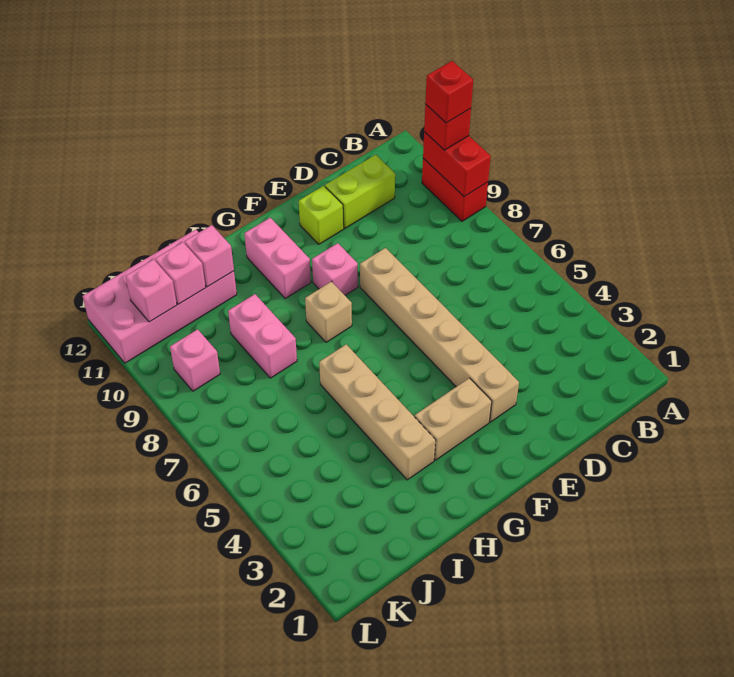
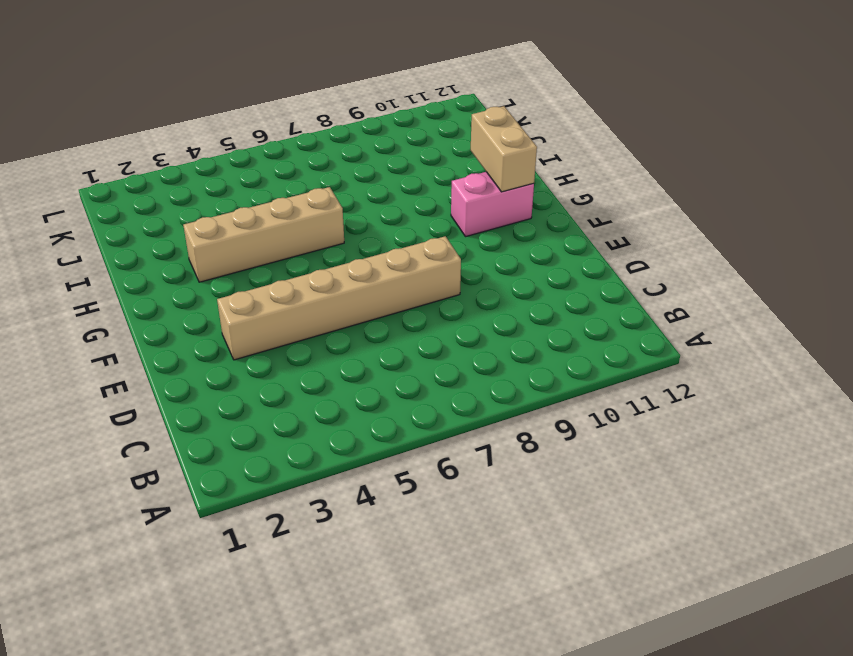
tan brick G11:H11 level 2 -> tan brick F3:G3 level 1
none -> red brick A9:A10 level 1
none -> lime brick C11:D11 level 1
none -> lime brick E11 level 1

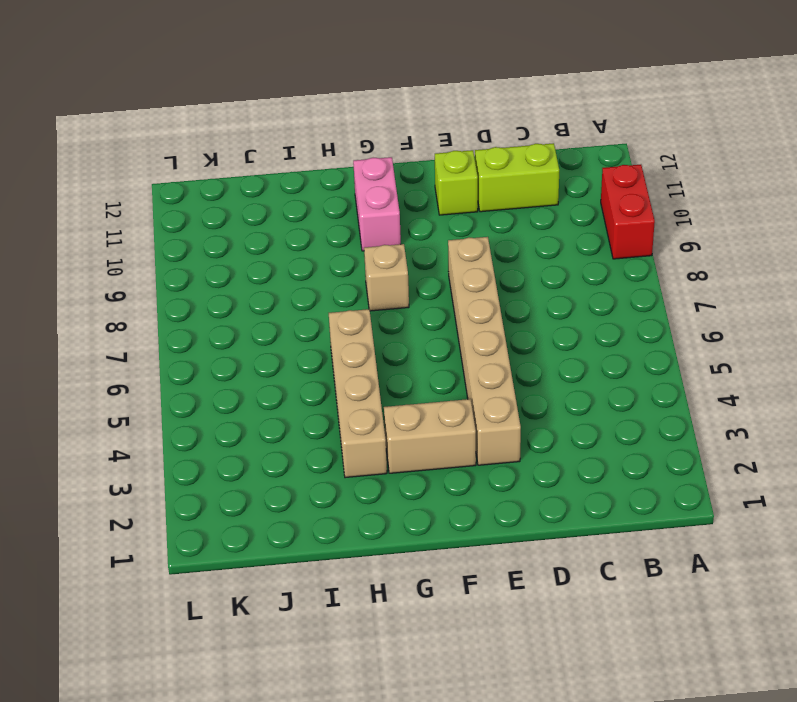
none -> pink brick F9 level 1
none -> pink brick I8:I9 level 1
none -> pink brick I11:L12 level 1

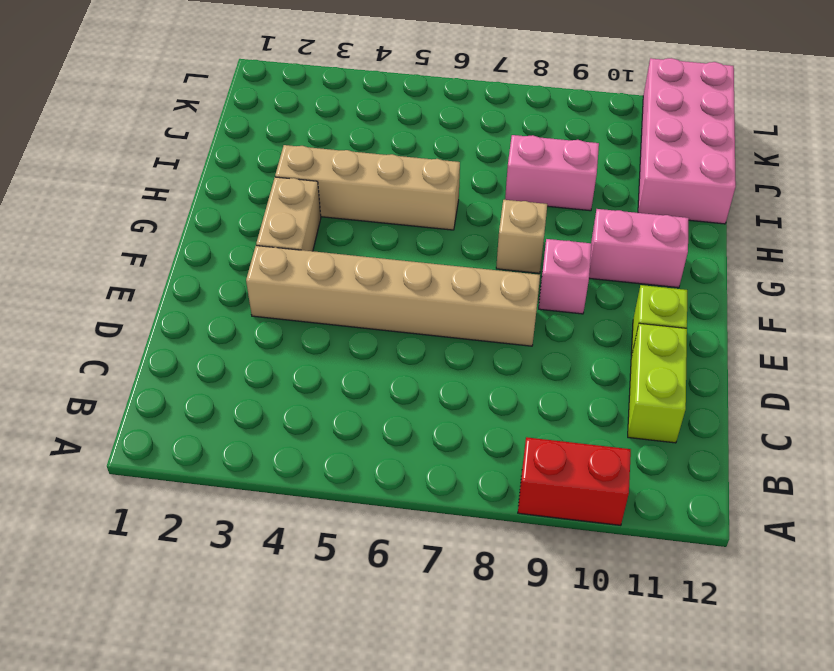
none -> pink brick K9 level 1
none -> red brick A9:A10 level 2
none -> pink brick I11 level 2

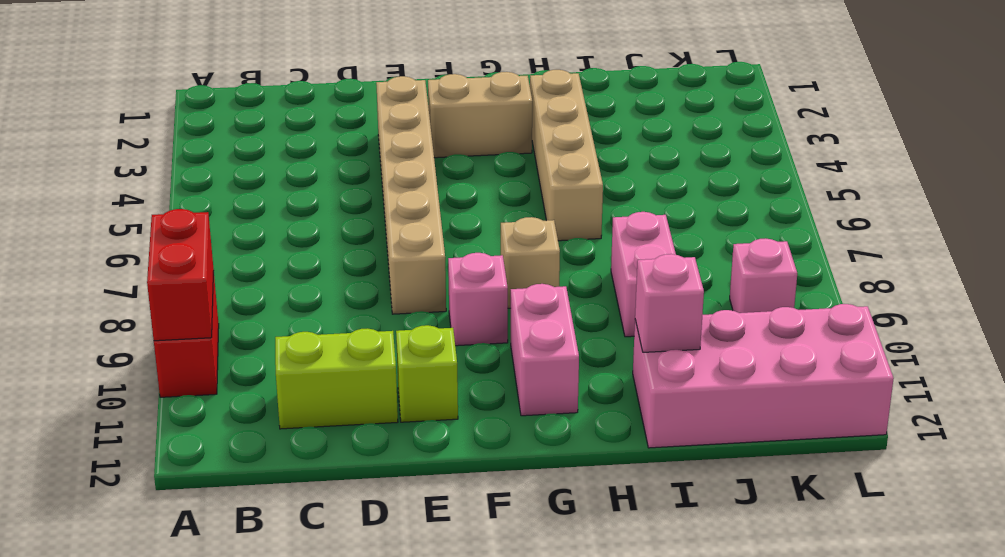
none -> pink brick J11 level 2
none -> pink brick K11 level 2
none -> red brick A10 level 3

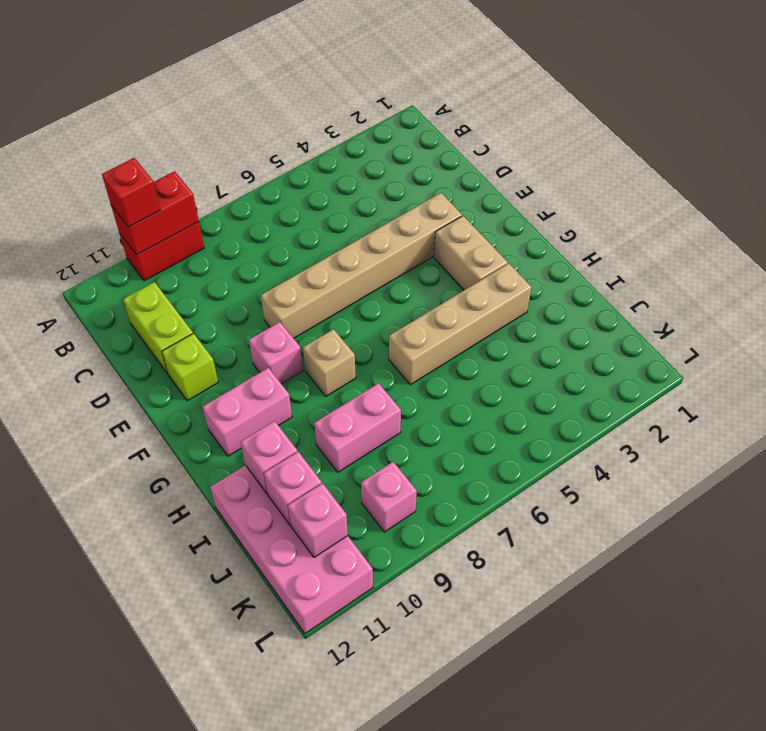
none -> red brick A10 level 4

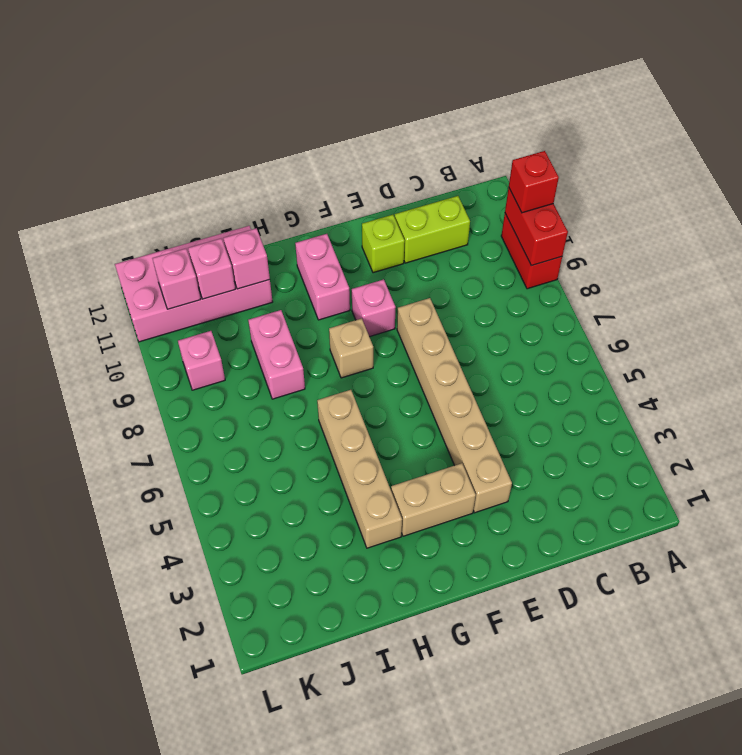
none -> red brick A10 level 4

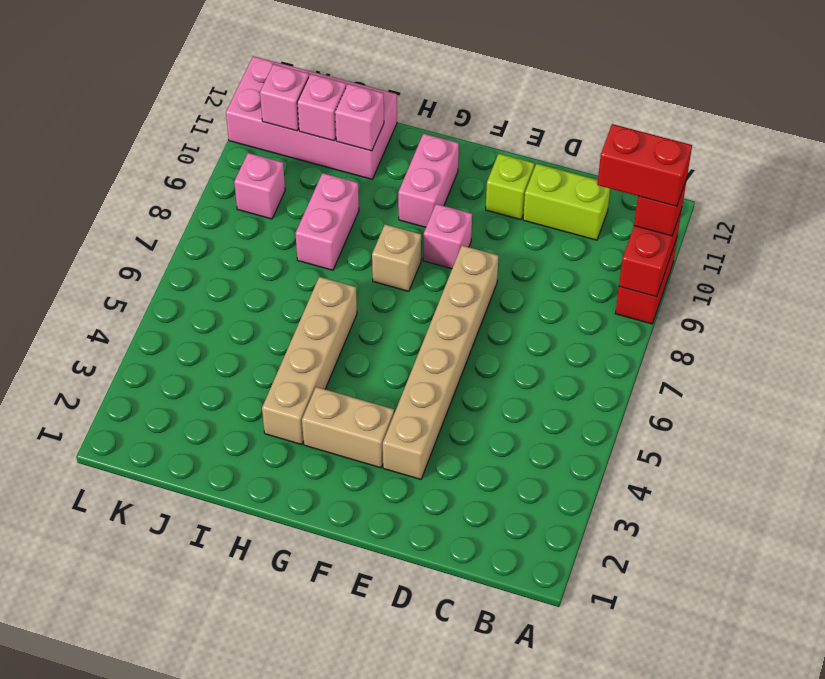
red brick A10:B10 level 4 -> red brick A10 level 4

